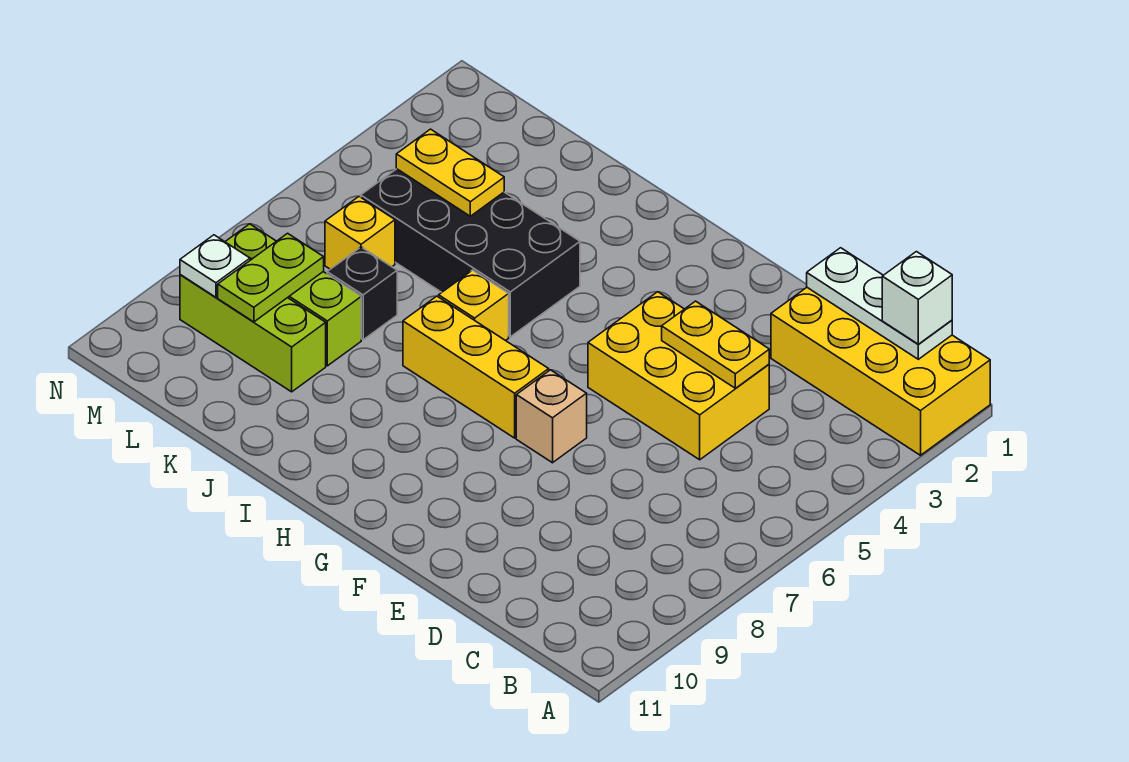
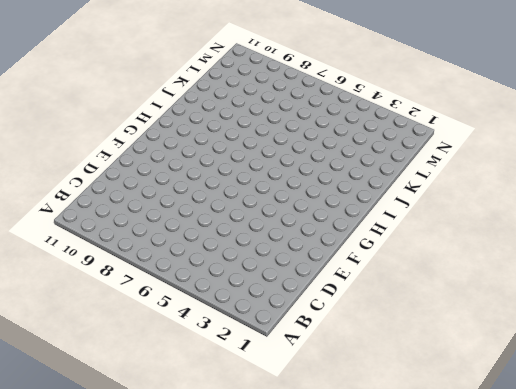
none -> yellow brick A1:D2 level 1
none -> yellow brick D4:F5 level 1
none -> tan brick F7 level 1

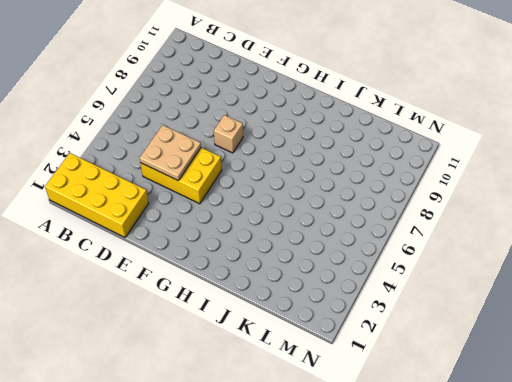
tan plate D4:E5 level 2 -> yellow plate D4:E4 level 2
none -> yellow brick G7:I7 level 1
none -> black brick I4:L5 level 1
none -> yellow brick I6 level 1

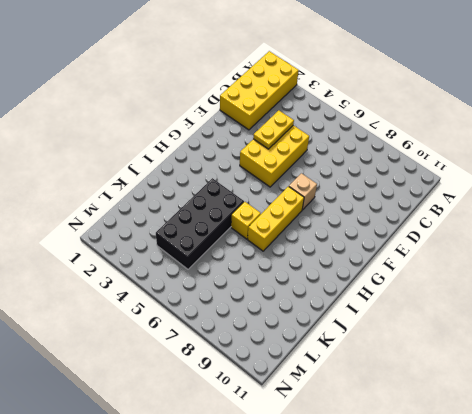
none -> black brick K7 level 1
none -> lime brick K8:M8 level 1
none -> lime brick K9:M9 level 1

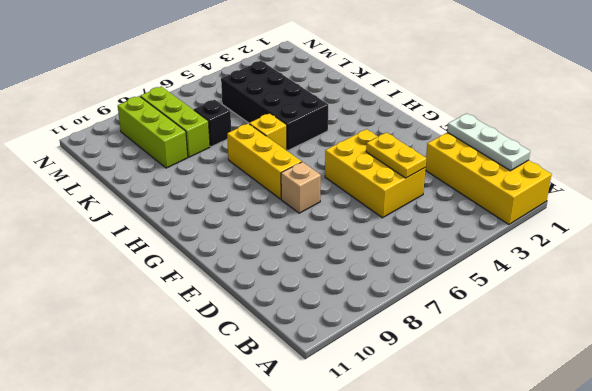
none -> yellow brick L6 level 1
none -> yellow plate K4:L4 level 2
none -> lime plate L8:L9 level 2

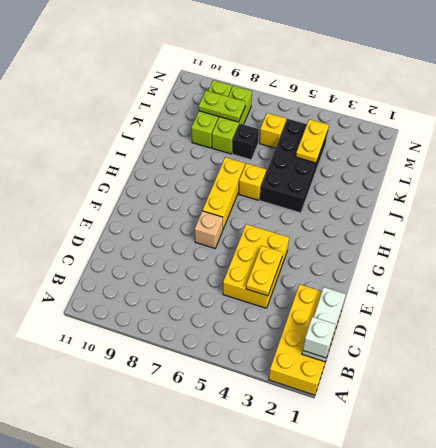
none -> white plate M9 level 2

